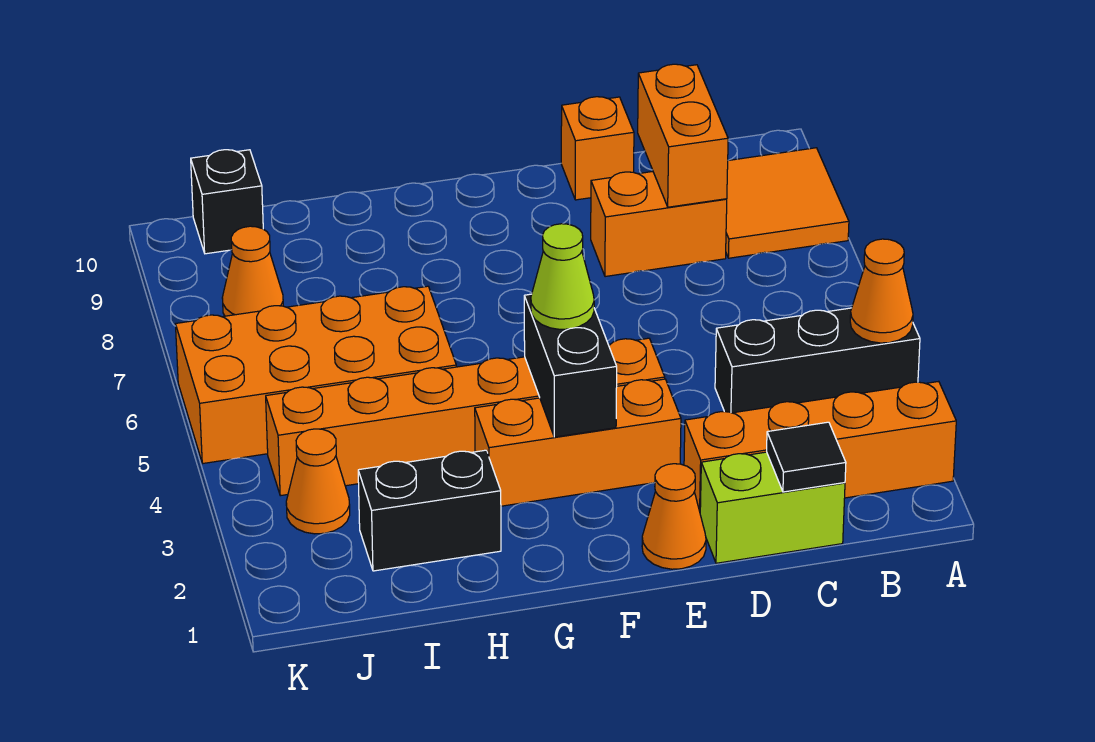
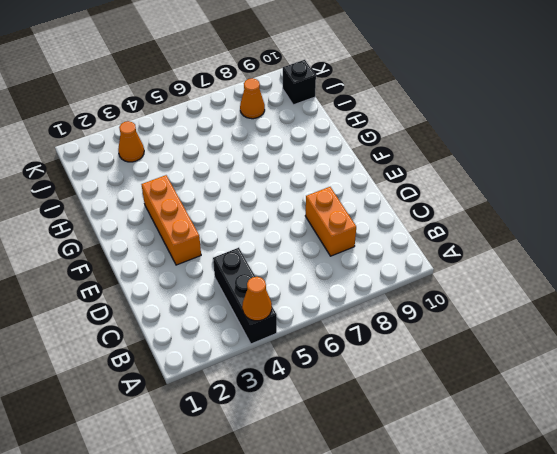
none -> orange brick A2:D2 level 1
none -> orange tile A8:B9 level 1
none -> lime brick C1:D1 level 1

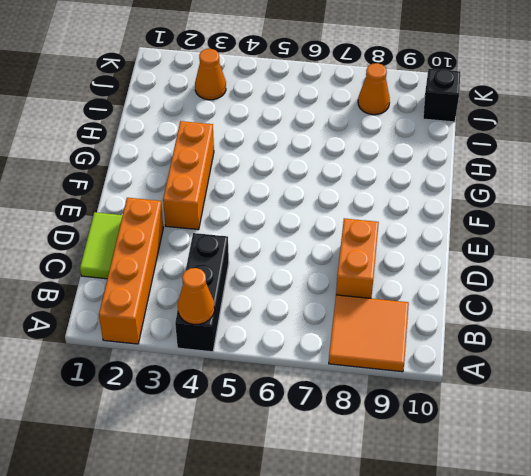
lime tile C1:D1 level 1 -> lime brick C1:D1 level 1
none -> orange brick D10 level 1
none -> orange cone E1 level 1
none -> orange brick E4:J4 level 1

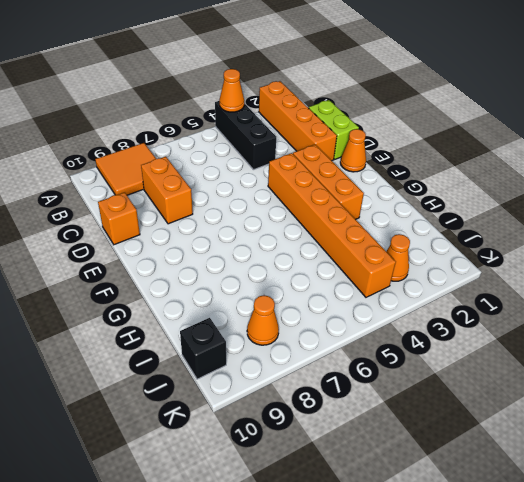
none -> black brick H2:I2 level 1
none -> orange brick H5:K6 level 1
none -> black tile C1 level 2

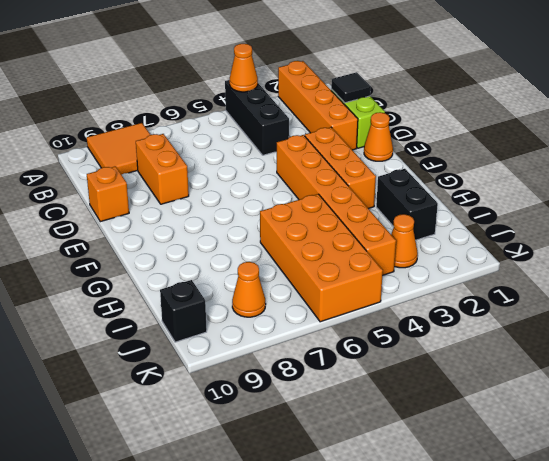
none -> orange brick C8:C9 level 2
none -> black brick F3:F4 level 2
none -> lime cone F4 level 3

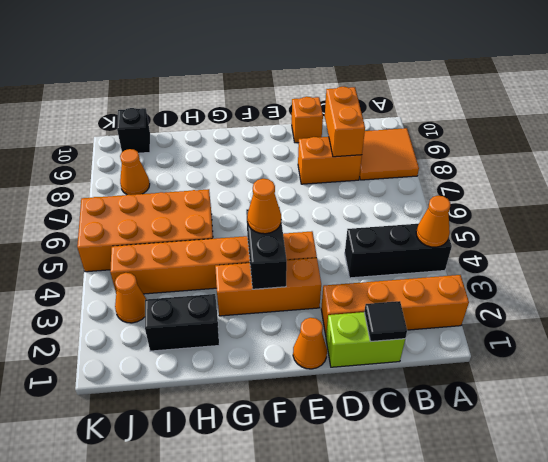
orange cone F4 level 3 -> lime cone F4 level 3

